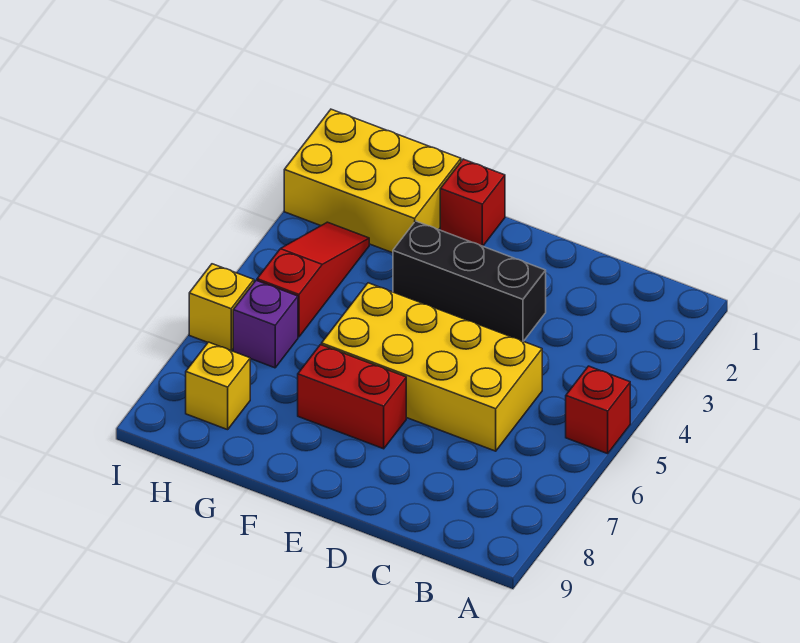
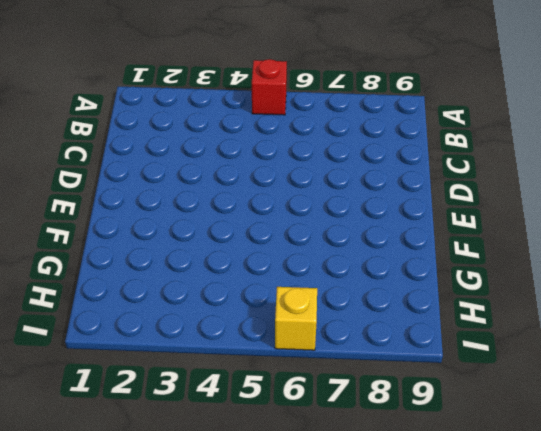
none -> yellow brick C5:F6 level 1
none -> black brick D3:F3 level 1

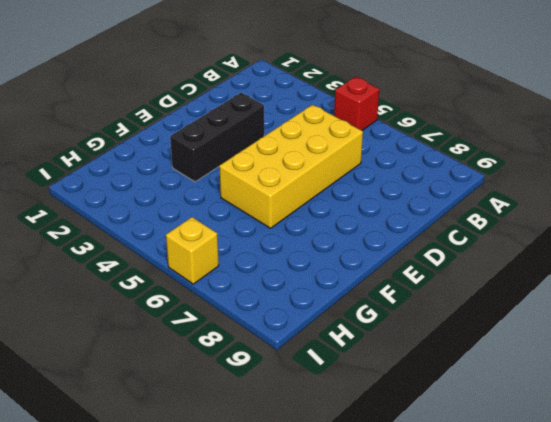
none -> red brick E7:F7 level 1
none -> red brick F1 level 1

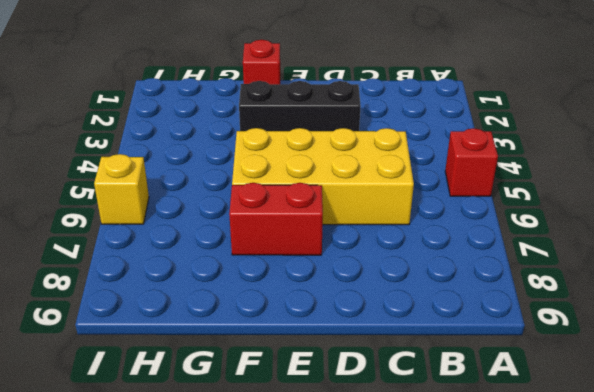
none -> yellow brick G1:I2 level 1
none -> red slope H3:H5 level 1 top 5

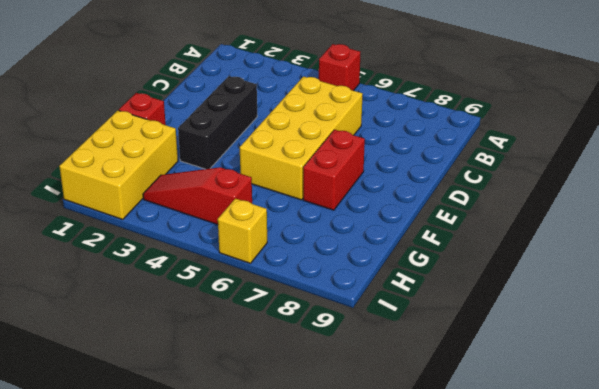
none -> purple brick H6 level 1
none -> yellow brick H8 level 1

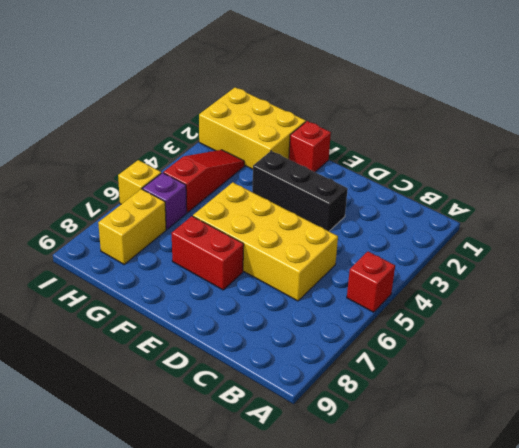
yellow brick H7:H8 level 1 -> yellow brick H8 level 1

